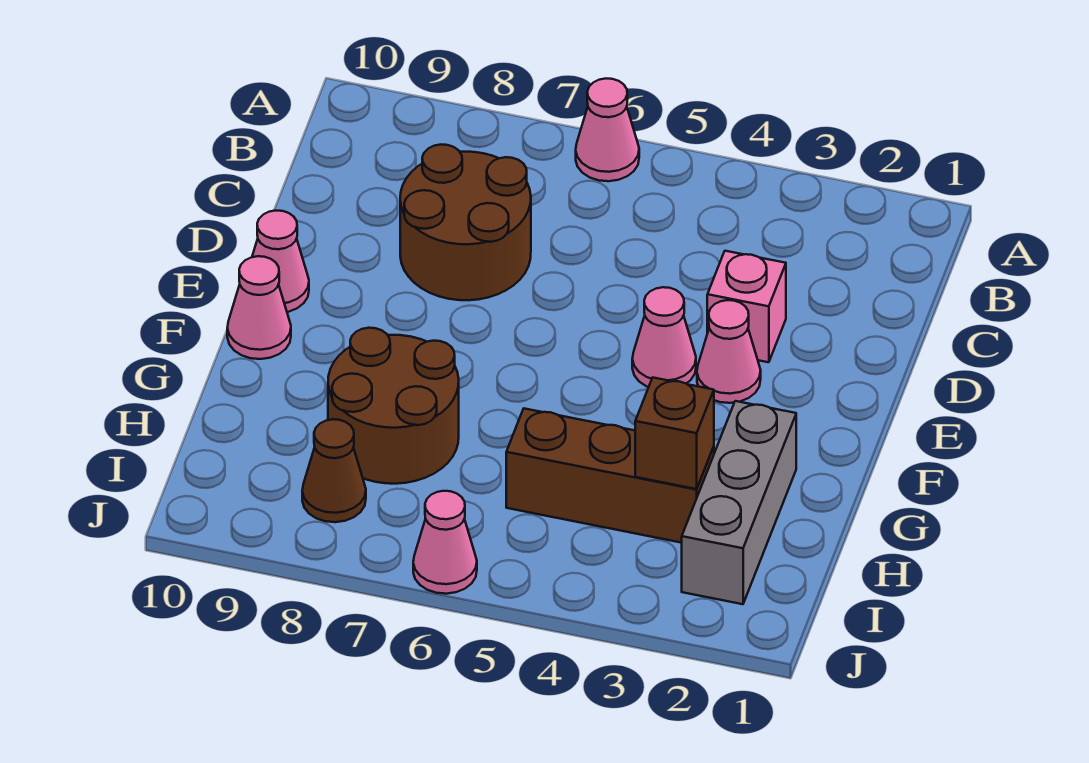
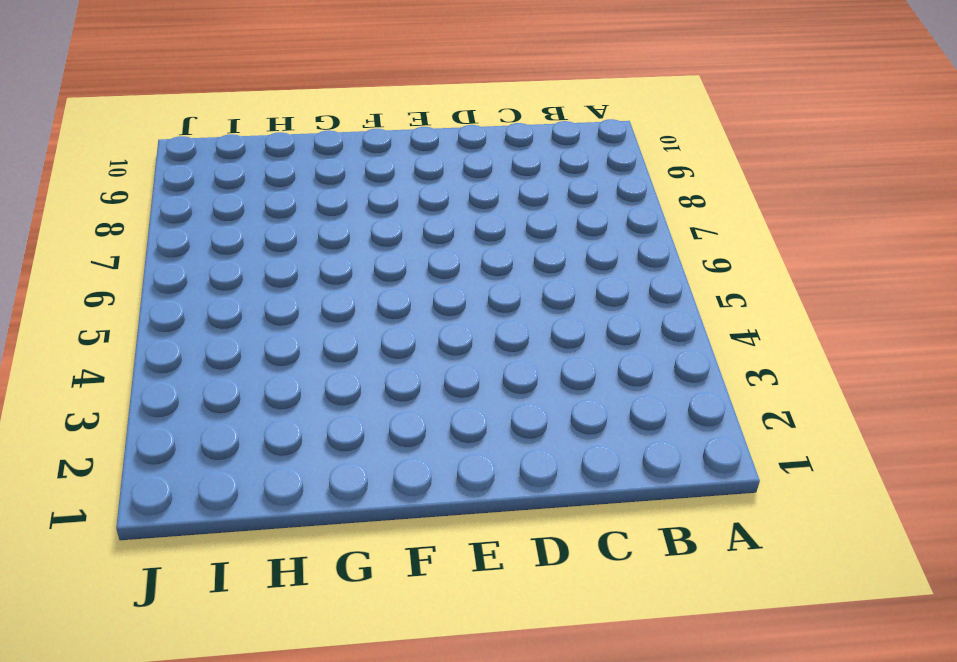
none -> pink cone A6 level 1
none -> brown round brick C7:D8 level 1
none -> pink brick D3 level 1

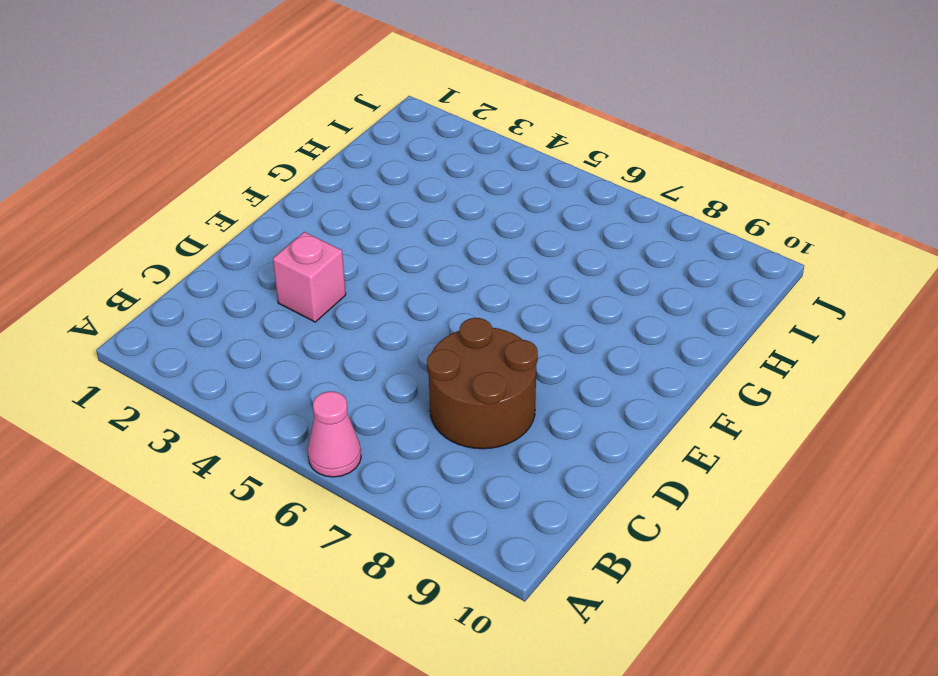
none -> pink cone E3 level 1
none -> pink cone E4 level 1
none -> pink cone E10 level 1

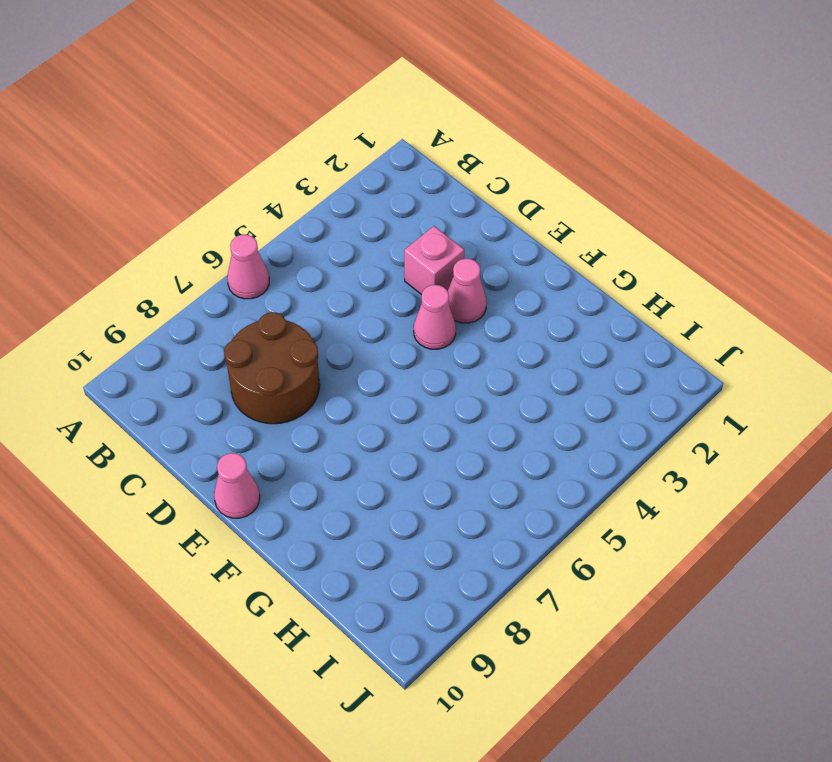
none -> pink cone F10 level 1
none -> grey brick G2:I2 level 1
none -> brown round brick G7:H8 level 1

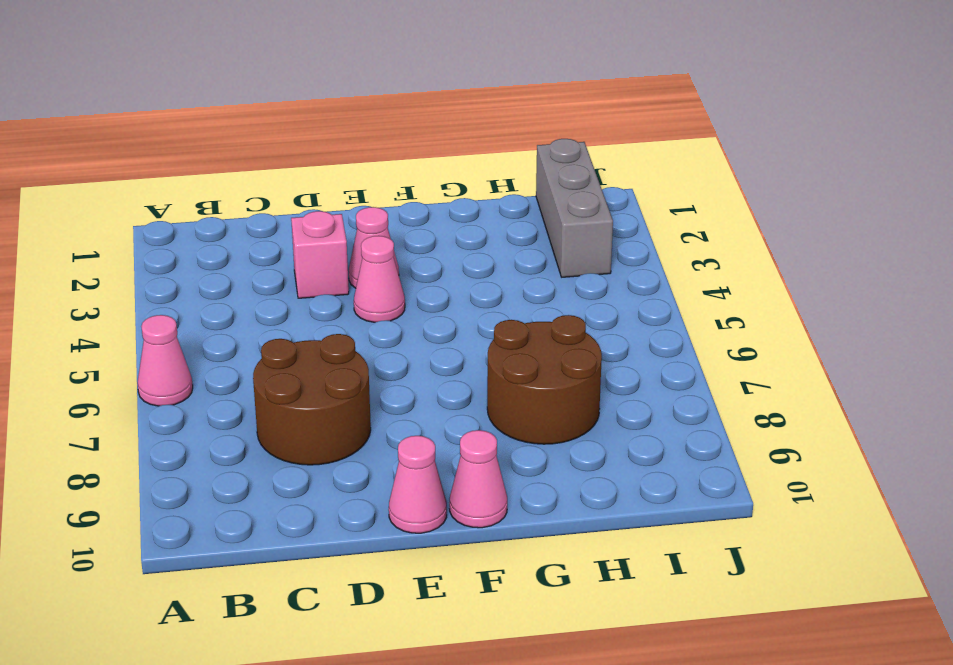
grey brick I1:I3 level 1 -> grey brick G2:I2 level 1
none -> brown brick H3:H5 level 1
none -> brown cone I8 level 1
none -> pink cone J6 level 1

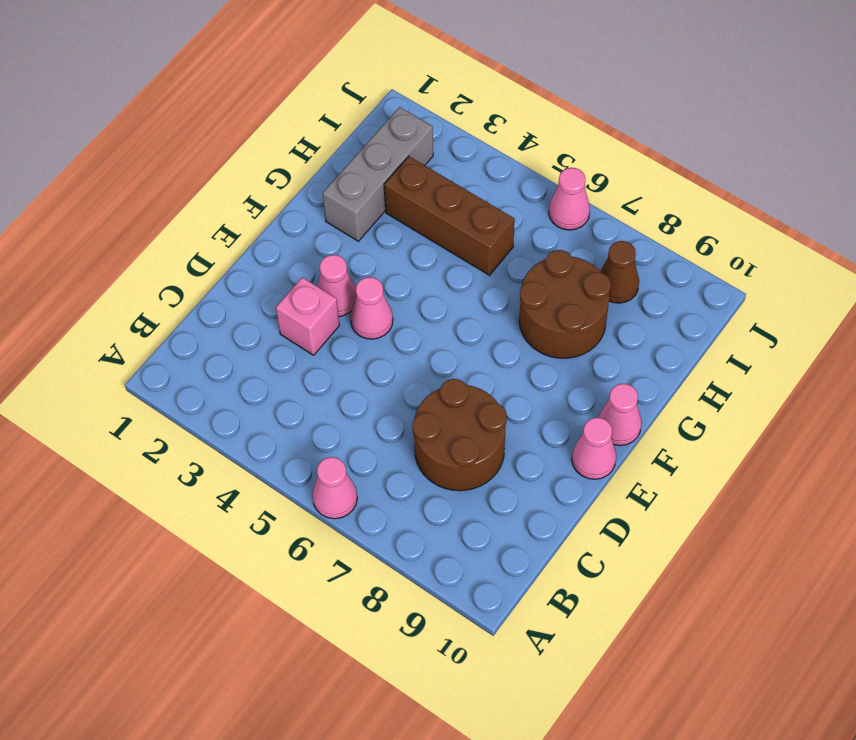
none -> brown brick H3 level 2

